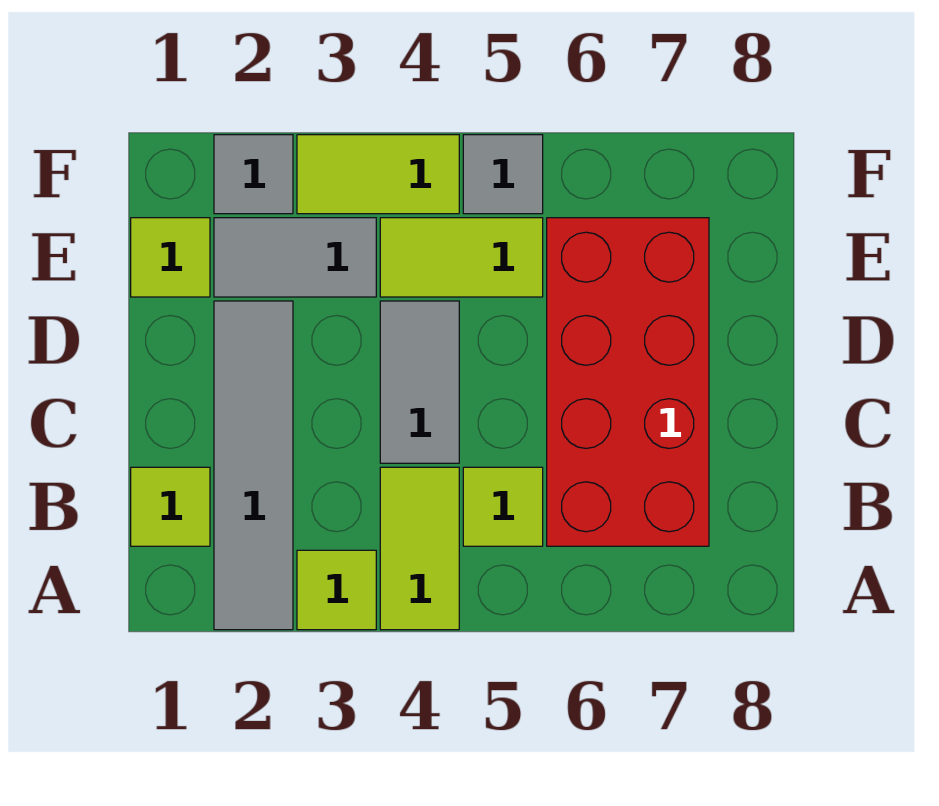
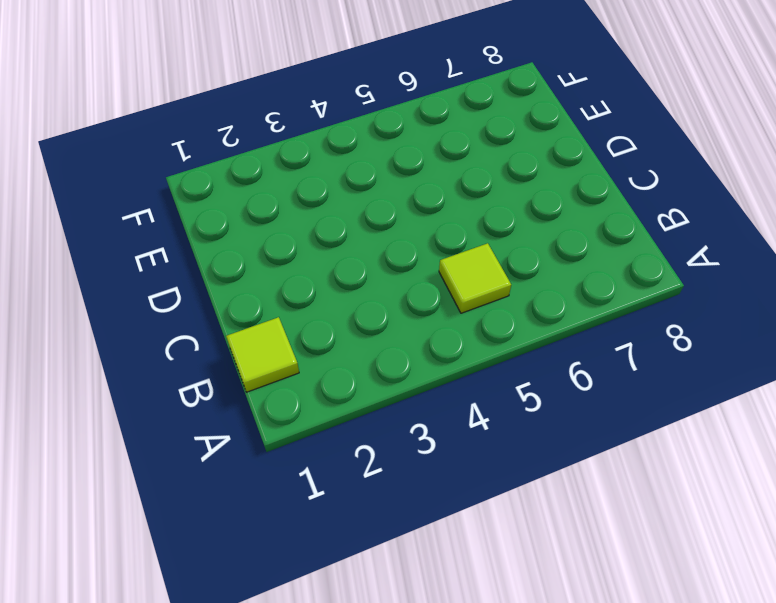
none -> grey tile A2:D2 level 1
none -> lime tile A3 level 1
none -> lime tile A4:B4 level 1

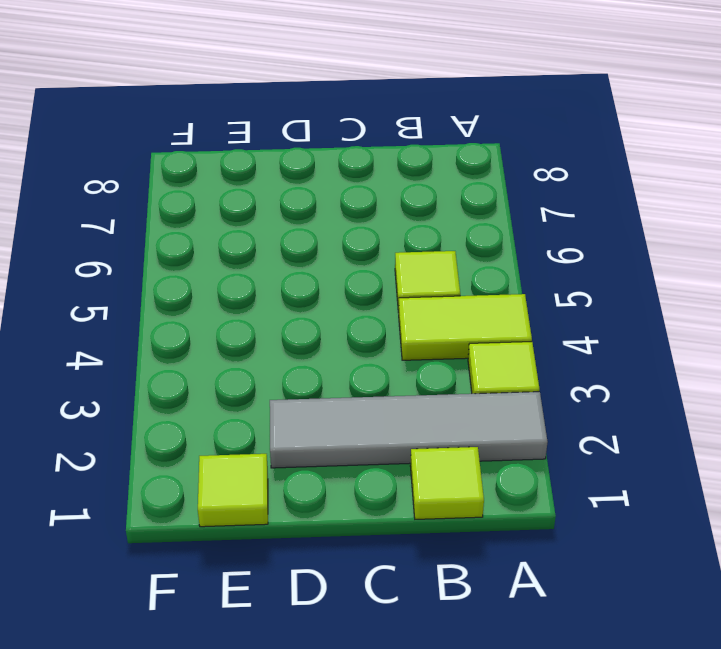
none -> red brick B6:E7 level 1
none -> grey tile C4:D4 level 1
none -> grey tile E2:E3 level 1

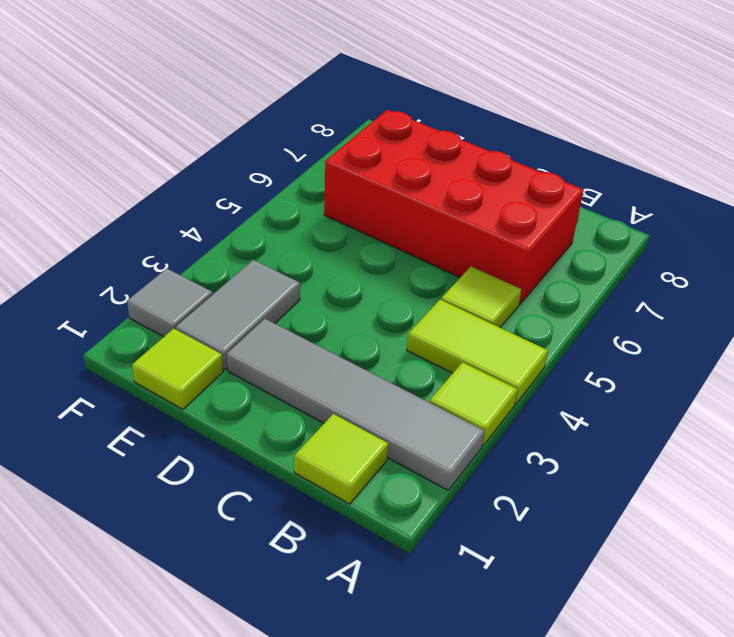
none -> grey tile C4:D4 level 1
none -> lime tile E4:E5 level 1
none -> lime tile F3:F4 level 1

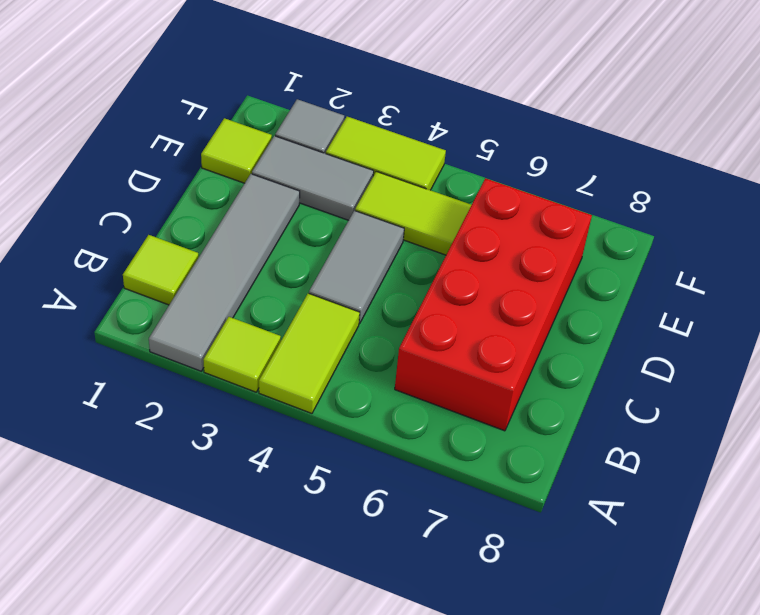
none -> lime tile B5 level 1
none -> grey tile F5 level 1

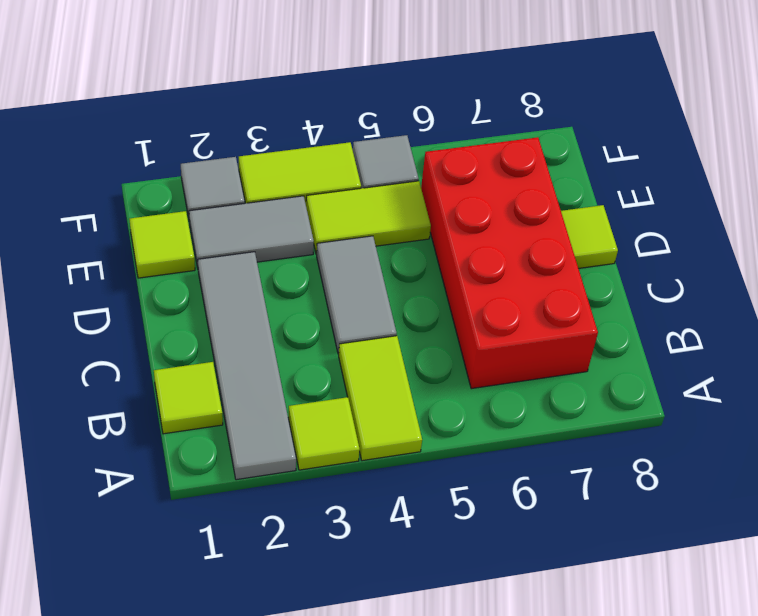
lime tile D8 level 1 -> lime tile B5 level 1

